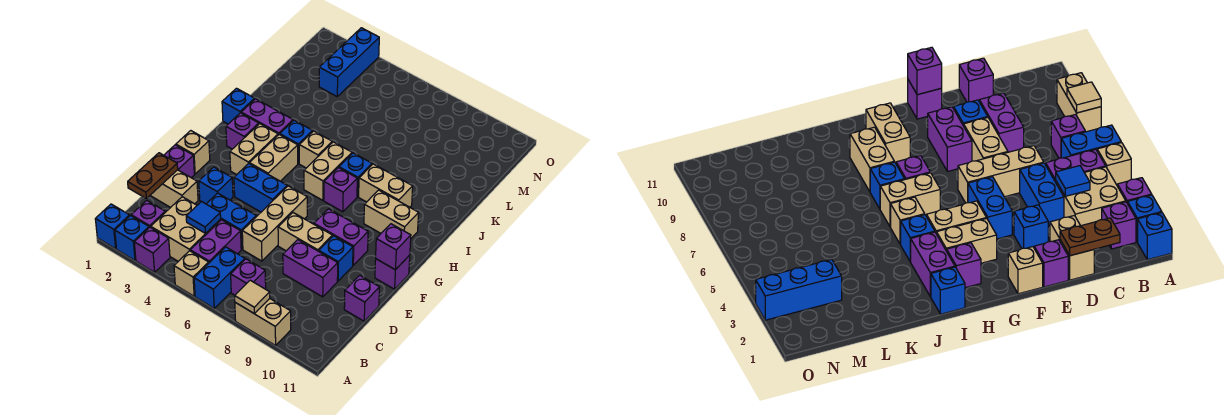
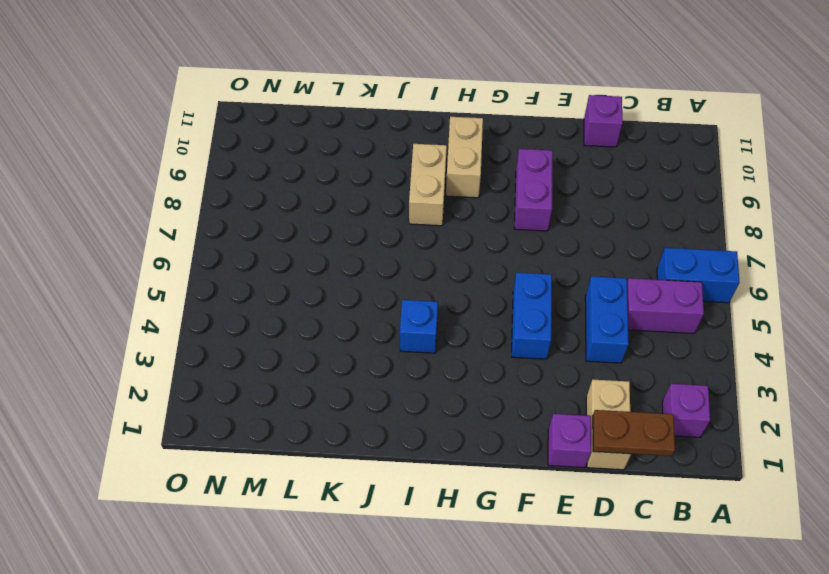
none -> blue brick A1 level 1
none -> blue brick A2 level 1
none -> purple brick A3 level 1
none -> tan brick A5 level 1

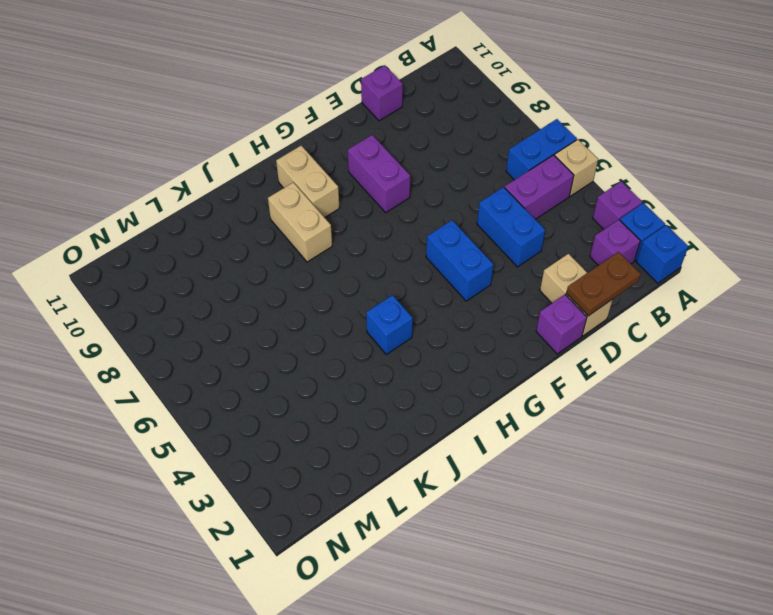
none -> tan brick A8:A9 level 1
none -> tan brick B3:C4 level 1
none -> purple brick B7 level 1
none -> tan brick D6:F6 level 1

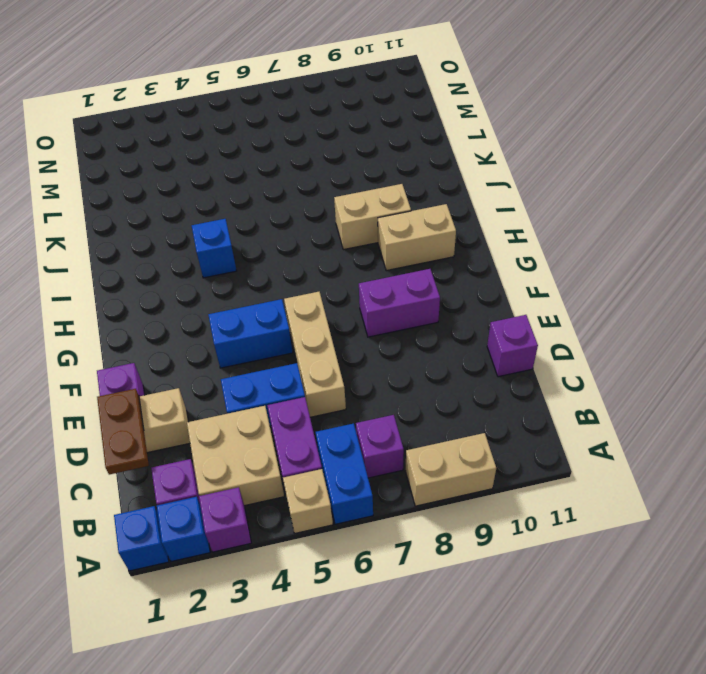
none -> purple brick D8:D9 level 1
none -> blue brick E3 level 1
none -> tan brick E7:E8 level 1
none -> blue brick E9 level 1

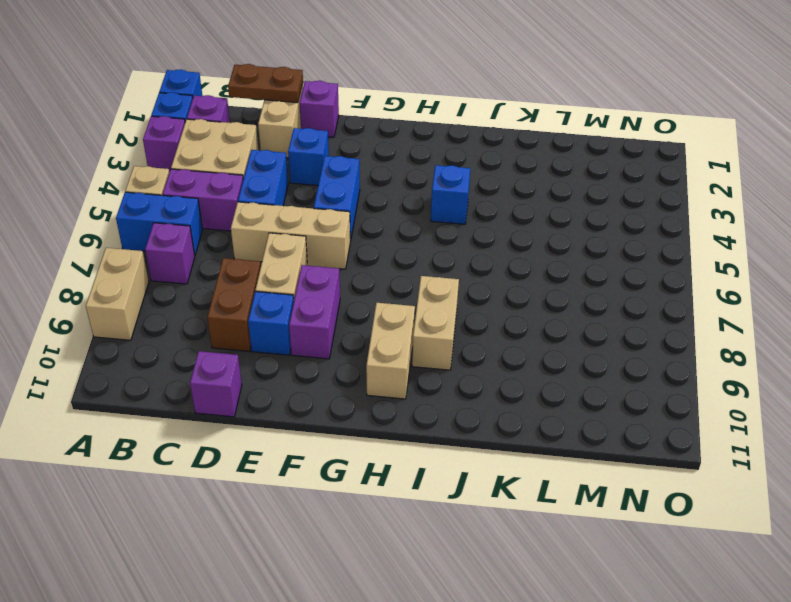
brown brick D8:D9 level 1 -> purple brick D8:D9 level 1
none -> tan brick F1 level 1
none -> purple brick F11 level 1
none -> tan brick G3:H3 level 1
none -> tan brick G4:H4 level 1

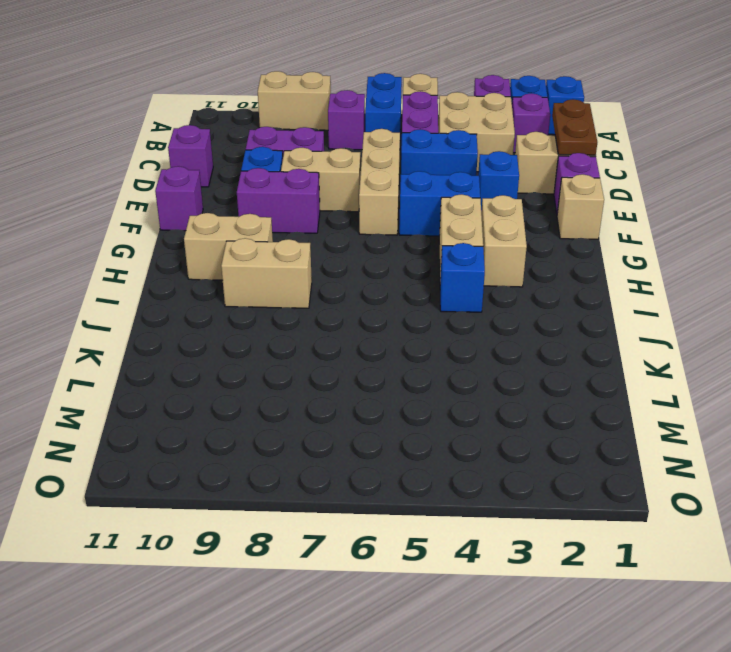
none -> purple brick H2 level 1
none -> tan brick H6:I6 level 1
none -> purple brick H7 level 1
none -> blue brick I1 level 1

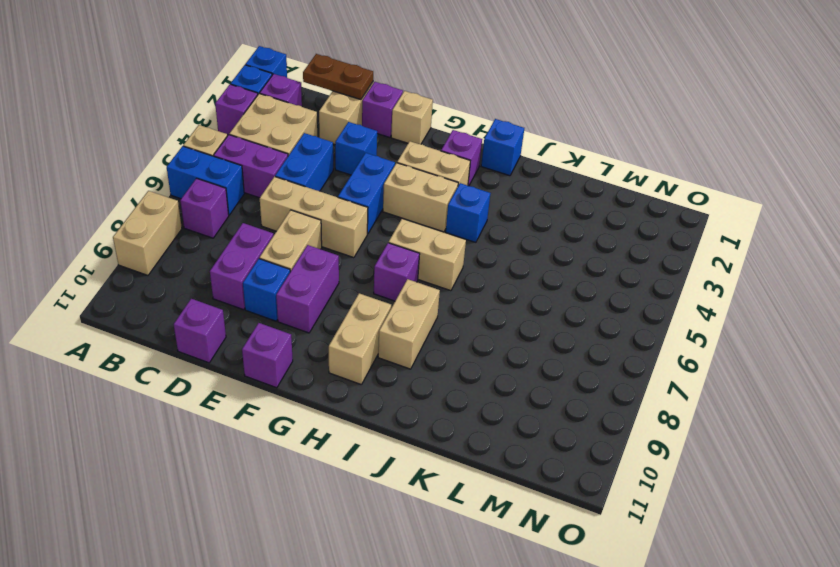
none -> purple brick I2:I3 level 1
none -> tan brick I5 level 1
none -> blue brick I7 level 1
none -> blue brick M3:O3 level 1

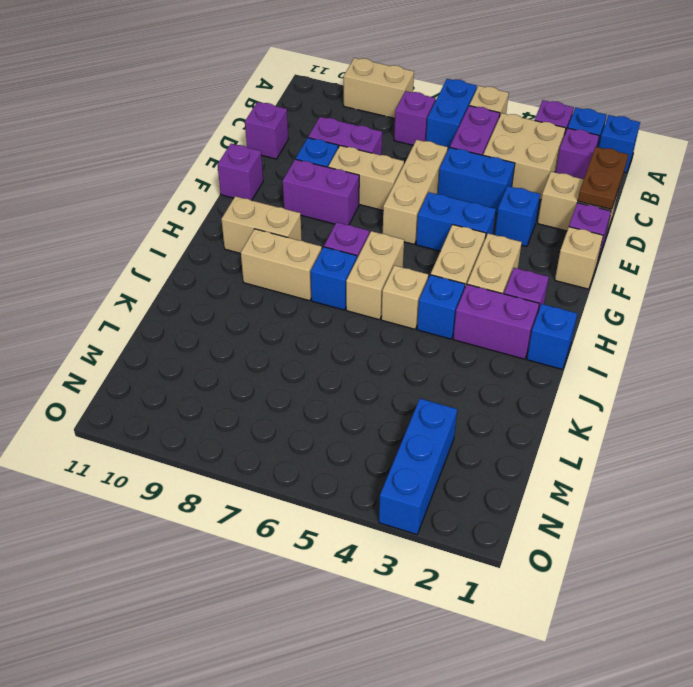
none -> tan tile A8 level 2
none -> blue tile C4 level 2
none -> purple brick F11 level 2

